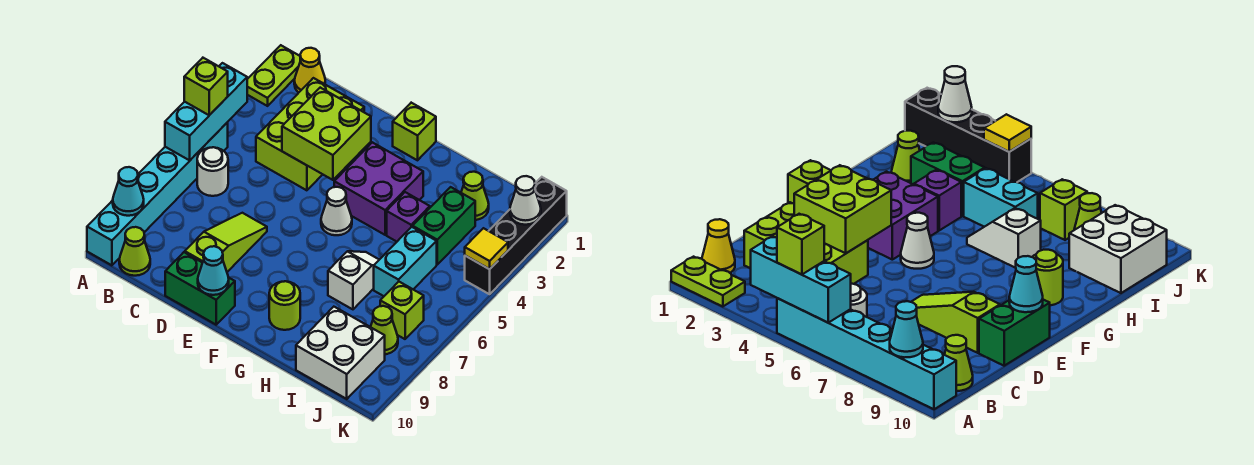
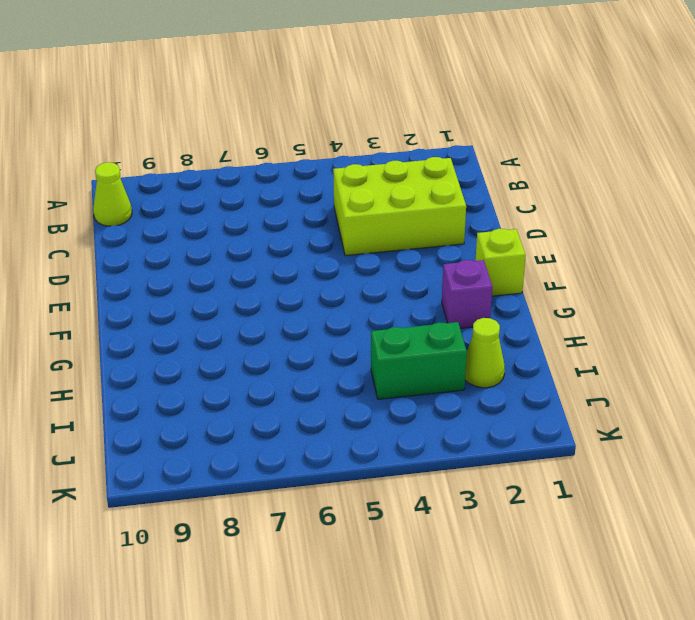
purple brick G2 level 1 -> purple brick H4 level 1
none -> lime plate A1:A2 level 1
none -> cyan brick A5:A10 level 1
none -> yellow cone B1 level 1

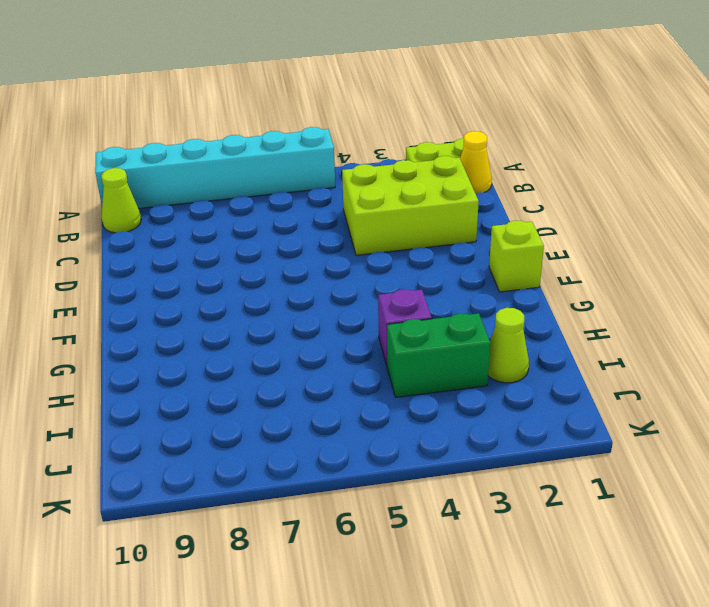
none -> white round brick B6 level 1
none -> lime slope D7:D9 level 1 top 9
none -> green brick D10:E10 level 1

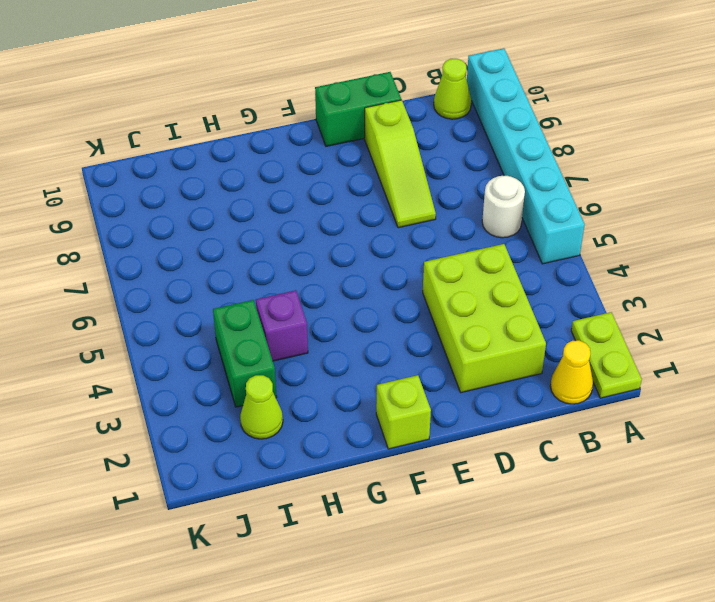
none -> purple brick F3:G4 level 1
none -> white cone F5 level 1
none -> lime round brick G9 level 1

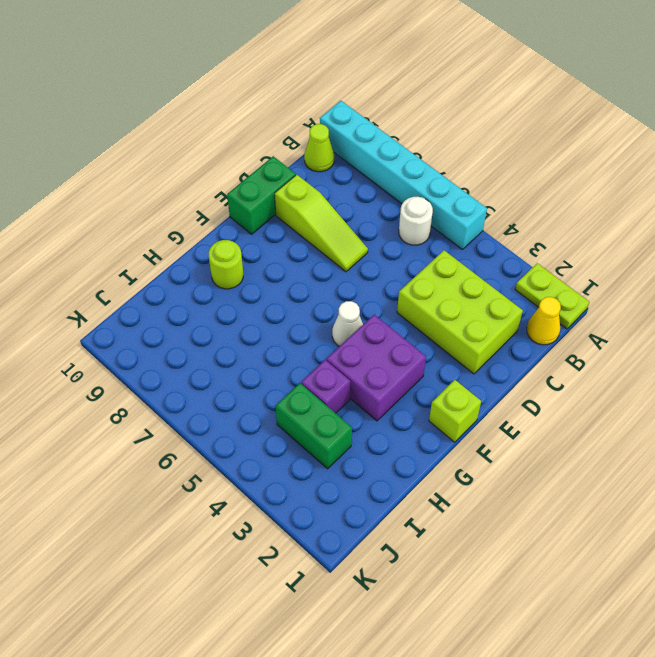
none -> white slope H6:H7 level 1 top 7
none -> lime cone I2 level 1
none -> cyan brick I5:I6 level 1

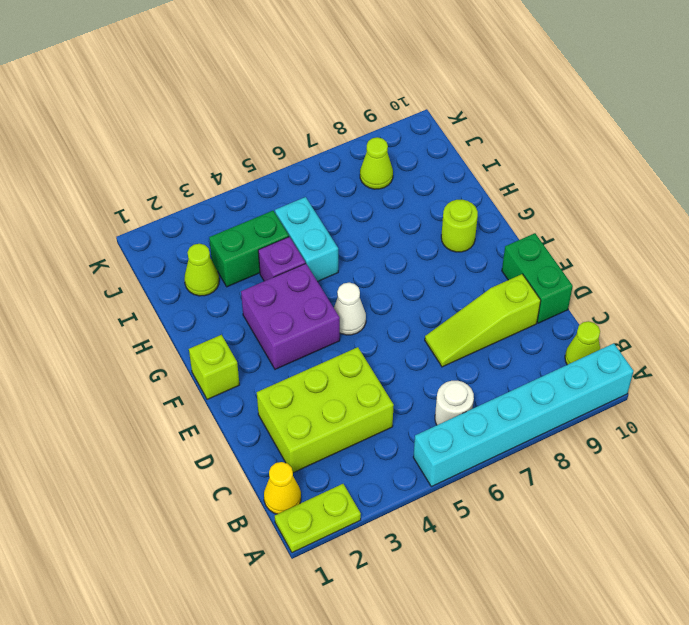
cyan brick H5:I5 level 1 -> cyan brick I5:I6 level 1
none -> white slope H6:H7 level 1 top 7
none -> white brick I9:J10 level 1
none -> lime brick J7 level 1

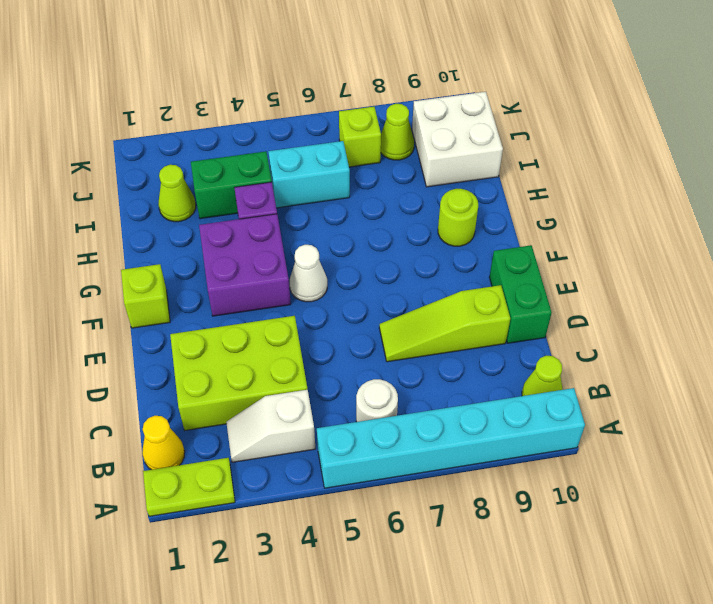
white slope B3:B4 level 1 top 4 -> white slope H6:H7 level 1 top 7
none -> black brick K1:K4 level 1
none -> cyan brick A4:A6 level 2
none -> cyan cone A9 level 2

